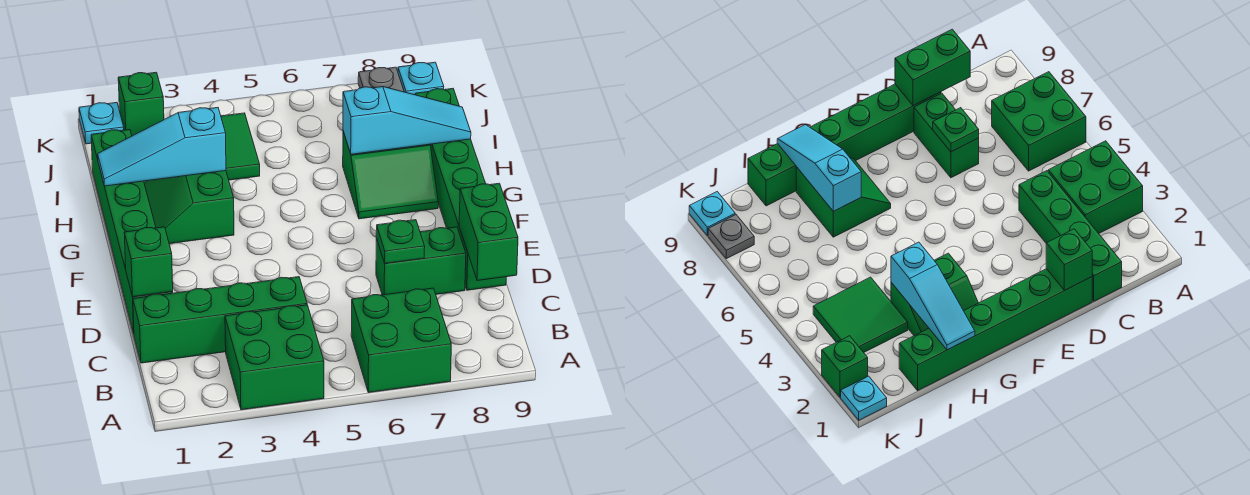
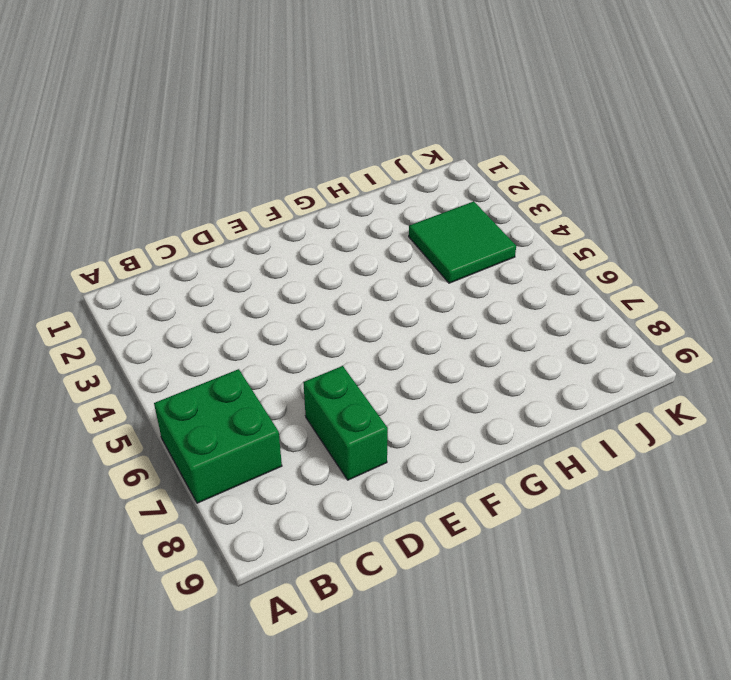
none -> green brick A3:B4 level 1
none -> green brick C1:C4 level 1
none -> green brick D1:I1 level 1

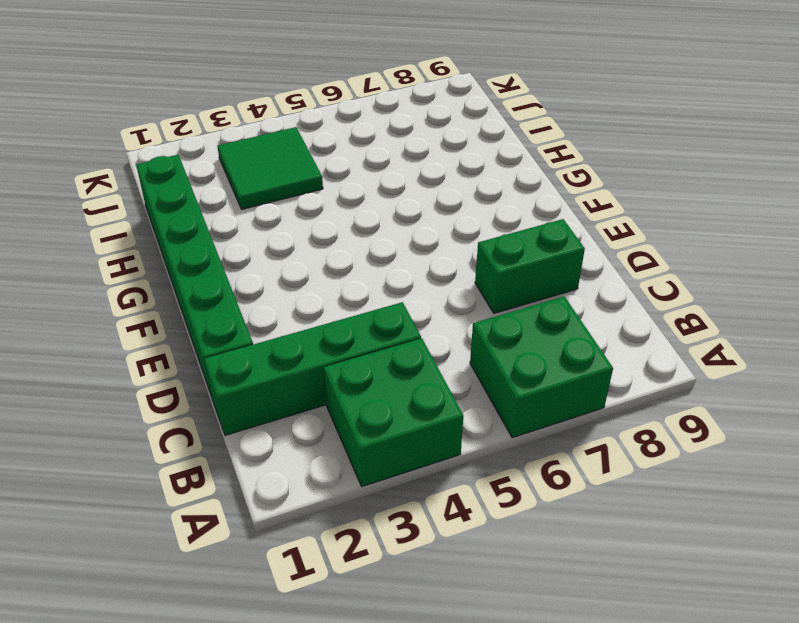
none -> green brick D9:I9 level 1
none -> green slope G2:H3 level 1 top 3
none -> green slope G7:H8 level 1 top H

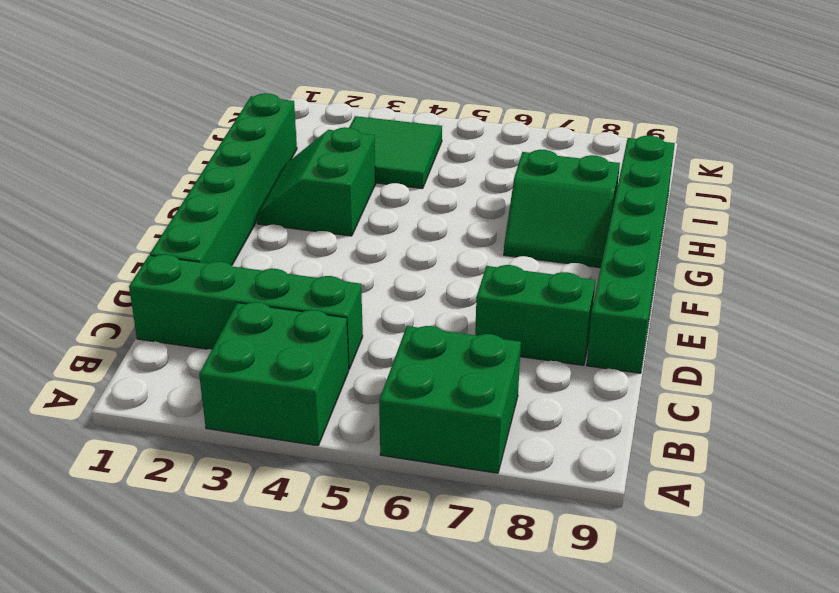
none -> cyan plate K1 level 1
none -> green brick K2 level 1
none -> grey plate K8 level 1

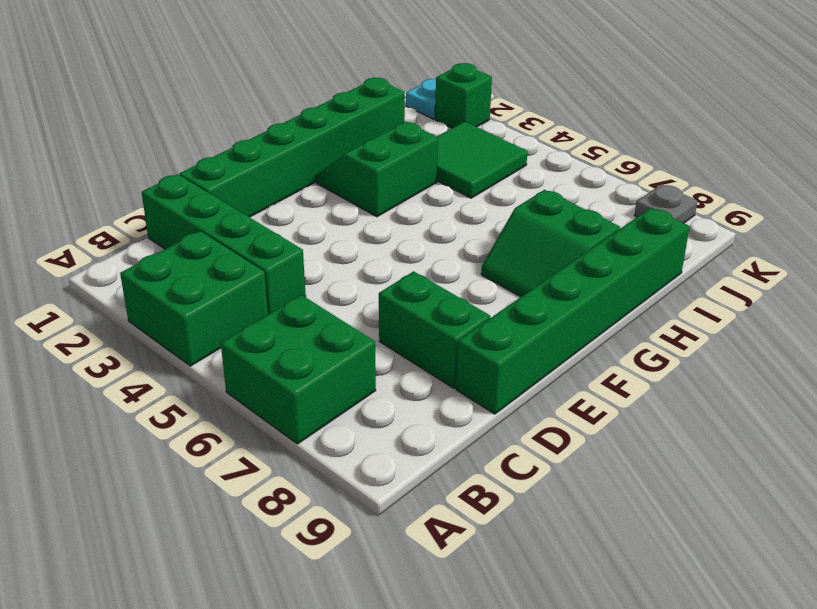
none -> cyan plate K9 level 1
none -> green brick C9:D9 level 2
none -> green brick D1 level 2

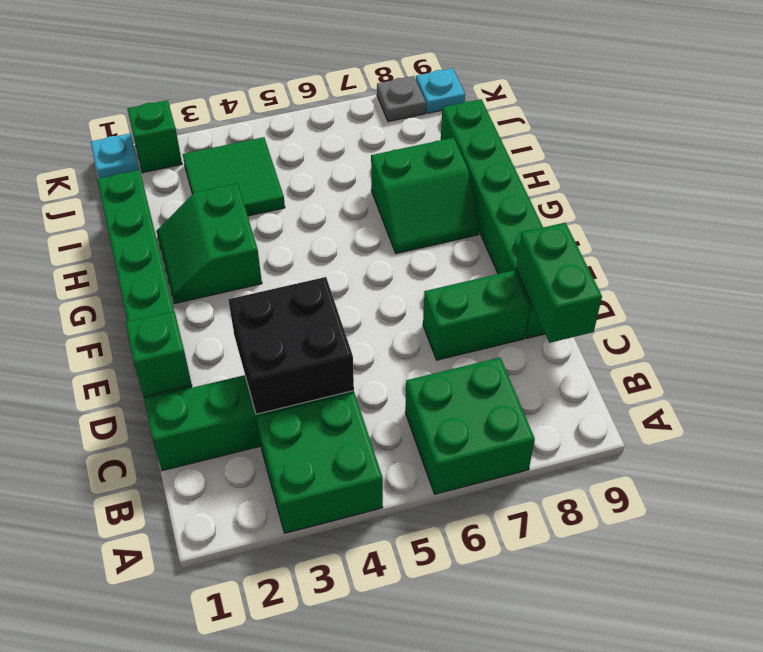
black brick C3:D4 level 2 -> none
none -> green plate D7 level 2
none -> cyan slope H1:H3 level 2 top 3
none -> cyan slope H7:H9 level 2 top 7

